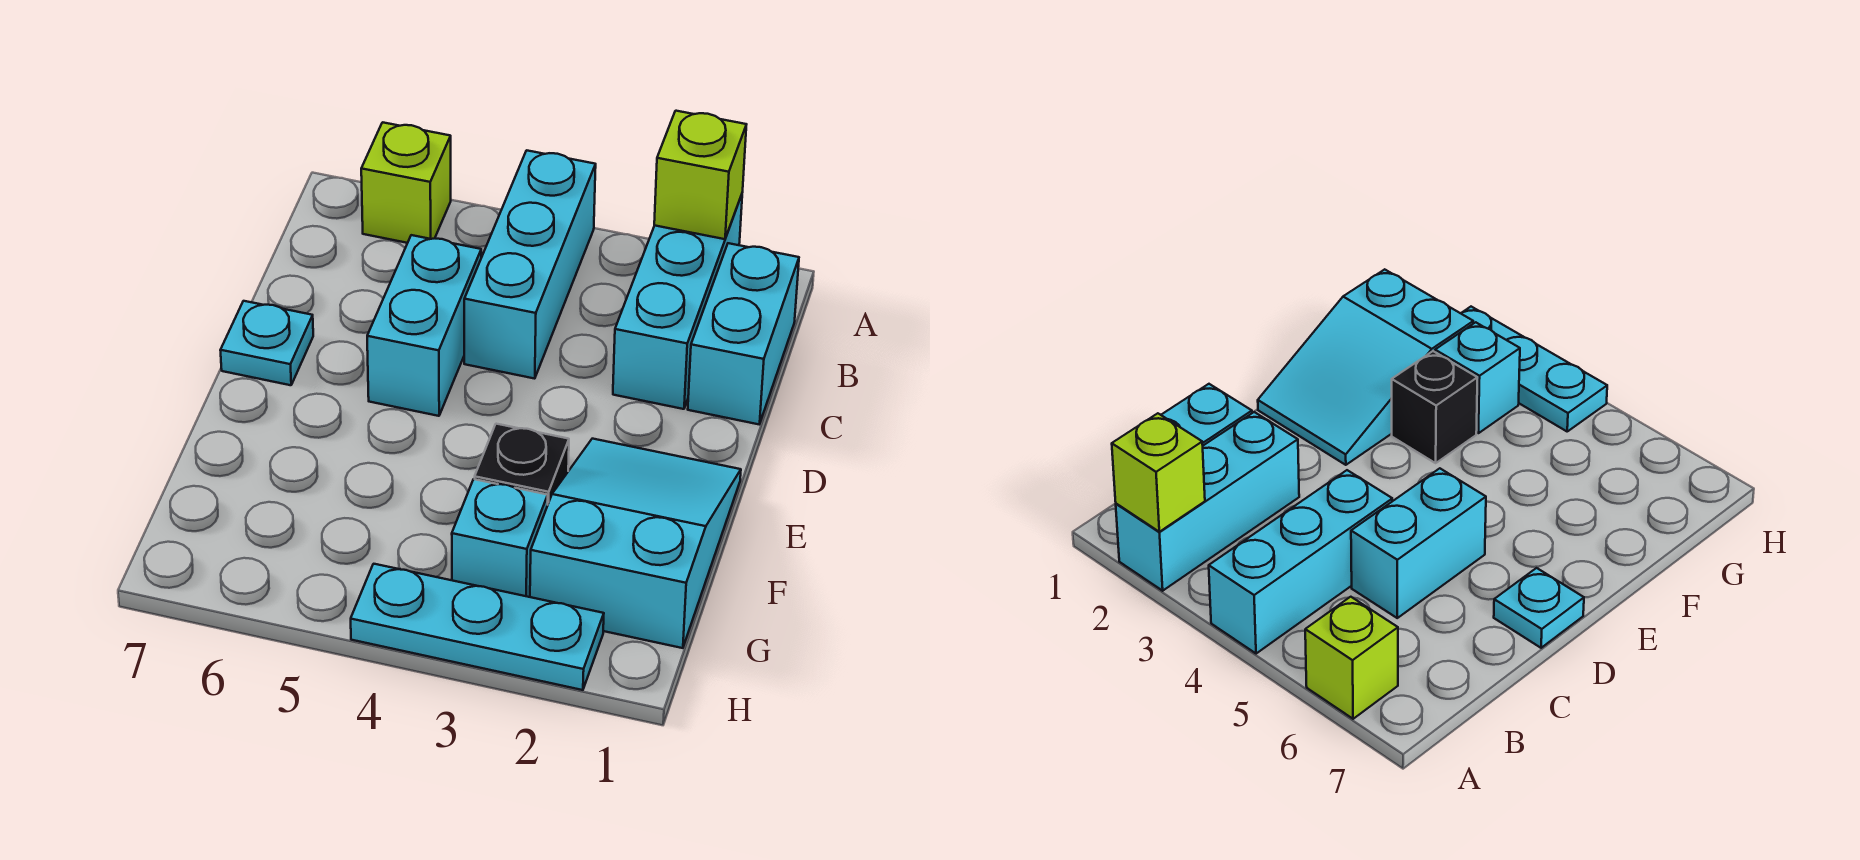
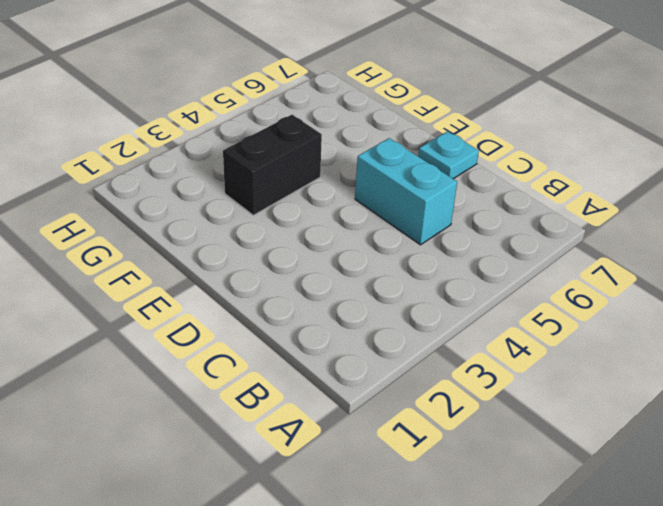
black brick F3:F4 level 1 -> black brick F3 level 1
none -> cyan brick A2:C2 level 1
none -> cyan brick A4:C4 level 1

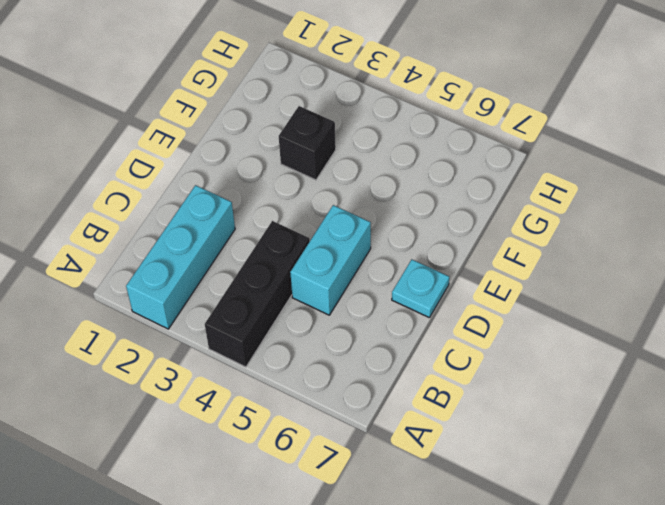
black brick A4:C4 level 1 -> cyan brick A4:C4 level 1
none -> lime brick A6 level 1
none -> cyan brick B1:C1 level 1

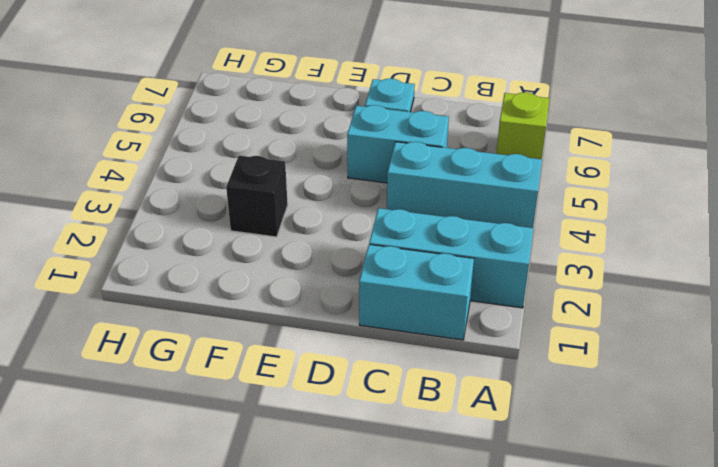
none -> cyan slope E1:G2 level 1 top G
none -> cyan brick G3 level 1

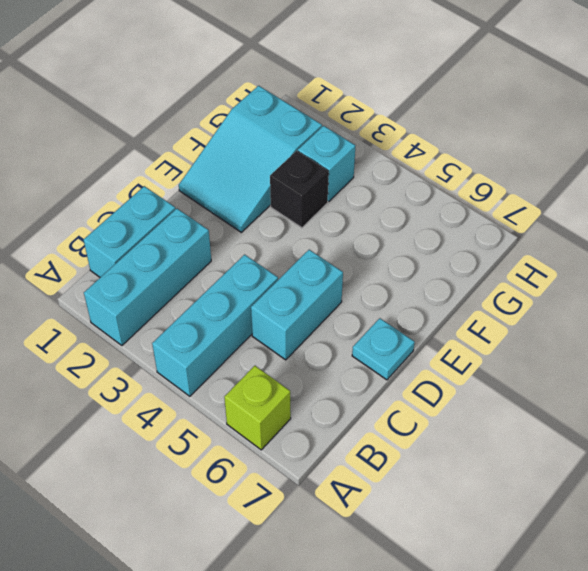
none -> cyan plate H2:H4 level 1
none -> lime brick A2 level 2

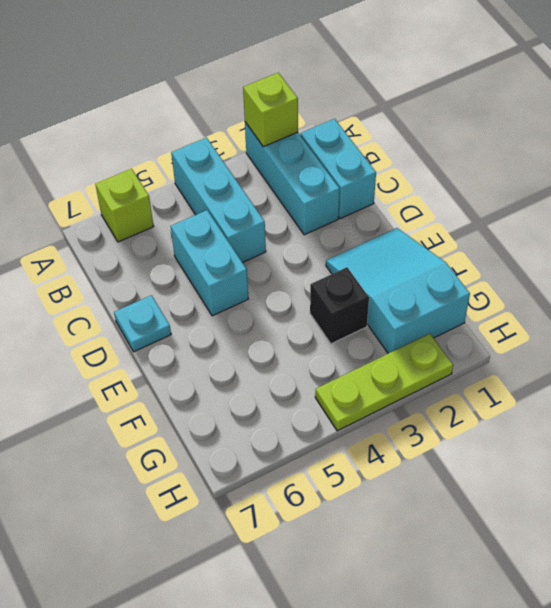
lime plate H2:H4 level 1 -> cyan plate H2:H4 level 1
none -> cyan brick G3 level 1

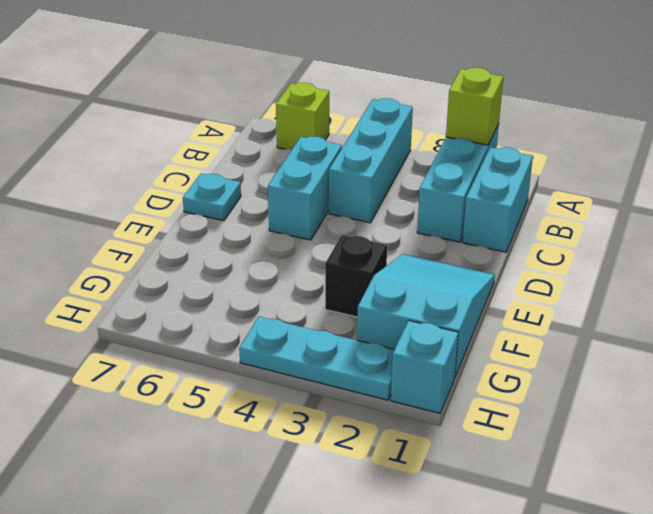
cyan brick H1 level 1 -> cyan brick G3 level 1

